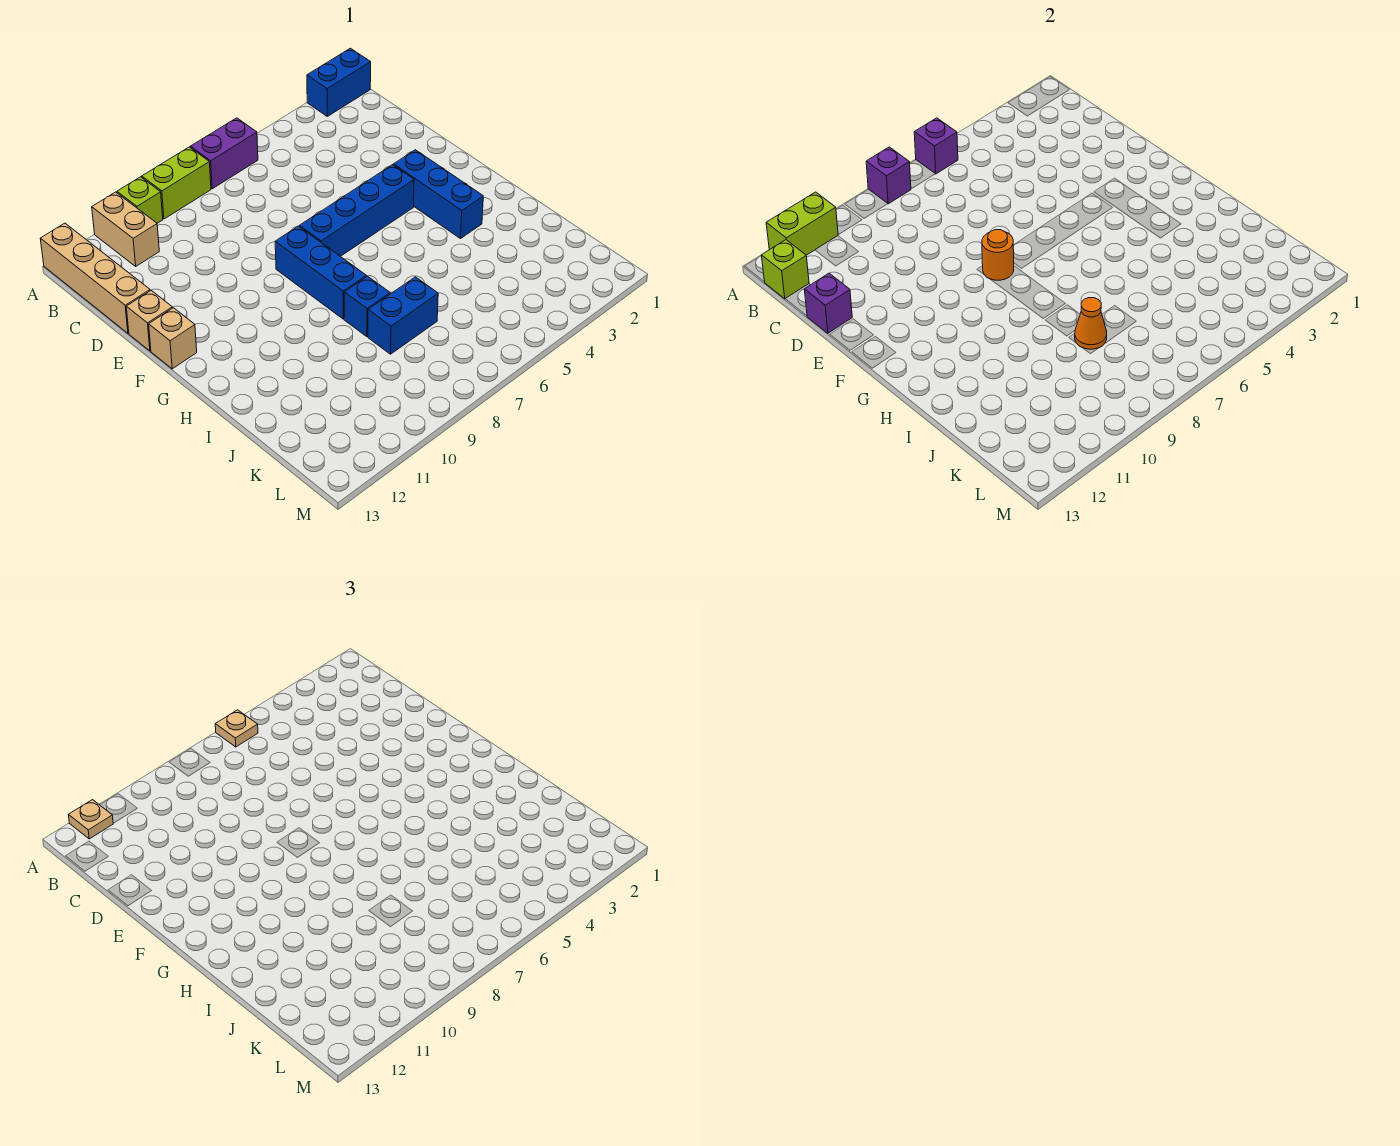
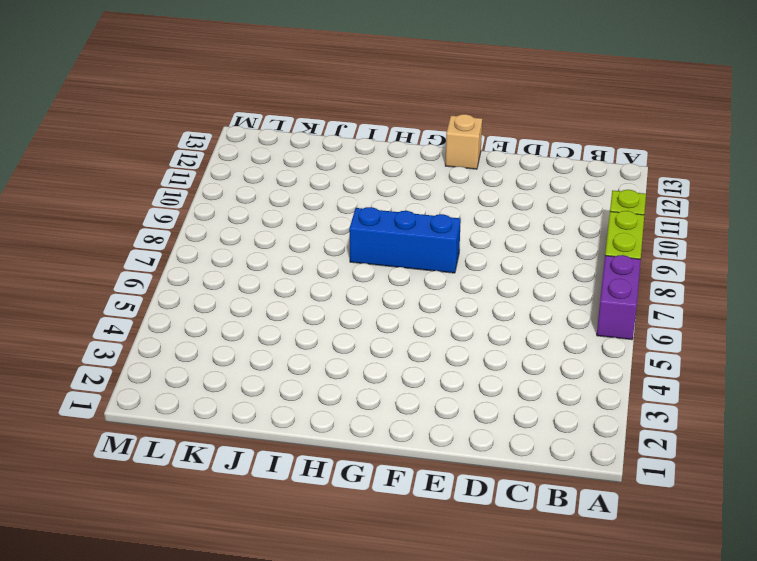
none -> blue brick A1:A2 level 1
none -> tan brick A11:B11 level 1
none -> tan brick A13:D13 level 1

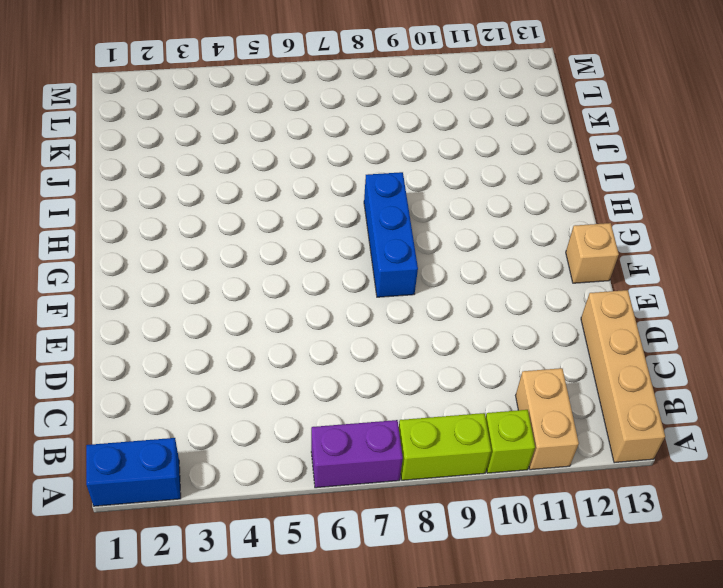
none -> tan brick E13 level 1
none -> blue brick F3:H3 level 1
none -> blue brick F4:F7 level 1

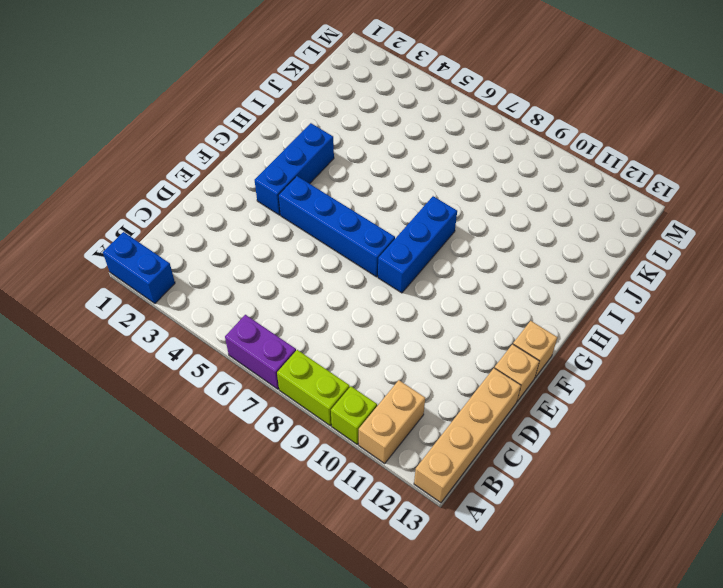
none -> blue brick I8 level 1
none -> blue brick J7:J8 level 1
none -> purple brick A6 level 2

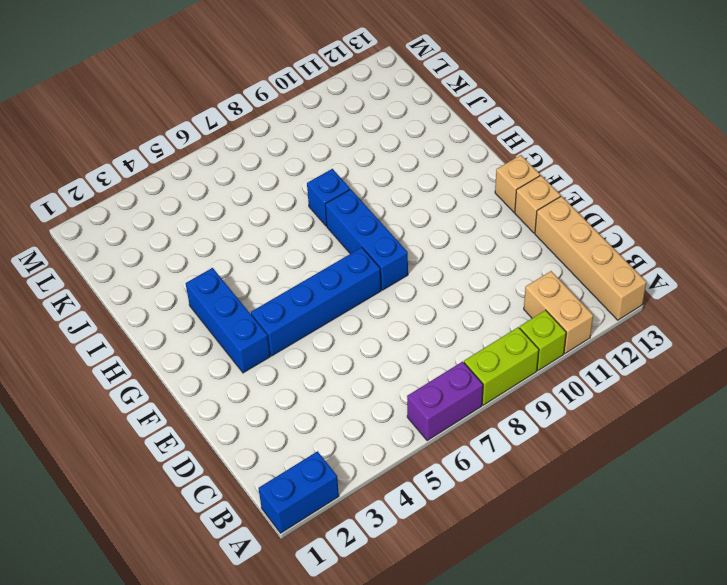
none -> blue brick J7:J8 level 1
none -> purple brick A6 level 2
none -> purple brick A8 level 2

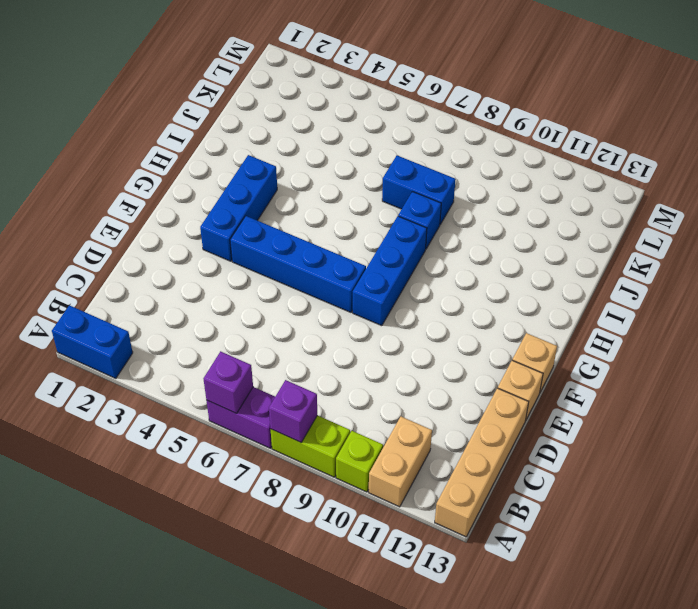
none -> lime brick A11:A12 level 2
none -> lime brick B13 level 2
none -> purple brick D13 level 2

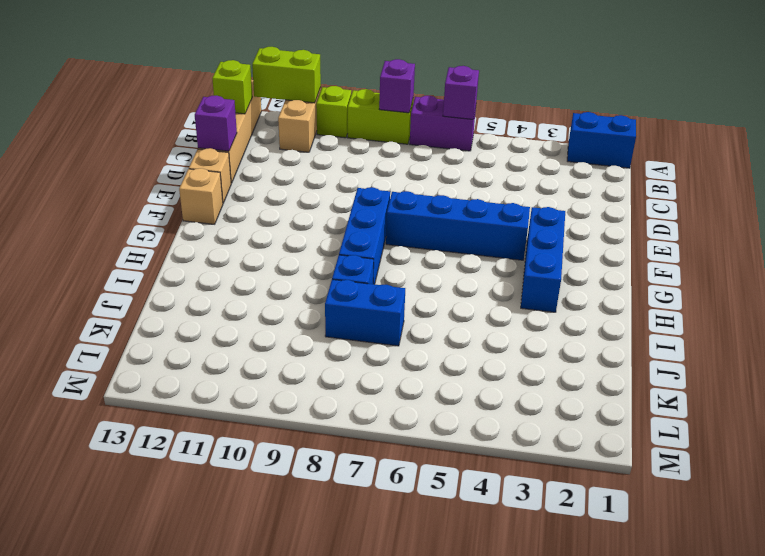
none -> orange round brick F8 level 2
none -> orange cone J8 level 2
none -> tan plate A6 level 3

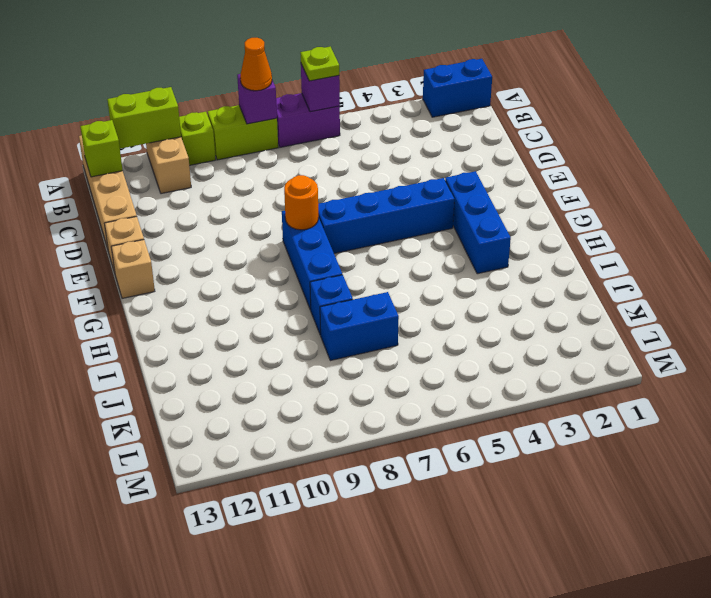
lime plate A6 level 3 -> tan plate A6 level 3
orange cone A8 level 3 -> orange cone J8 level 2
none -> purple brick D13 level 2
none -> tan plate A12 level 3

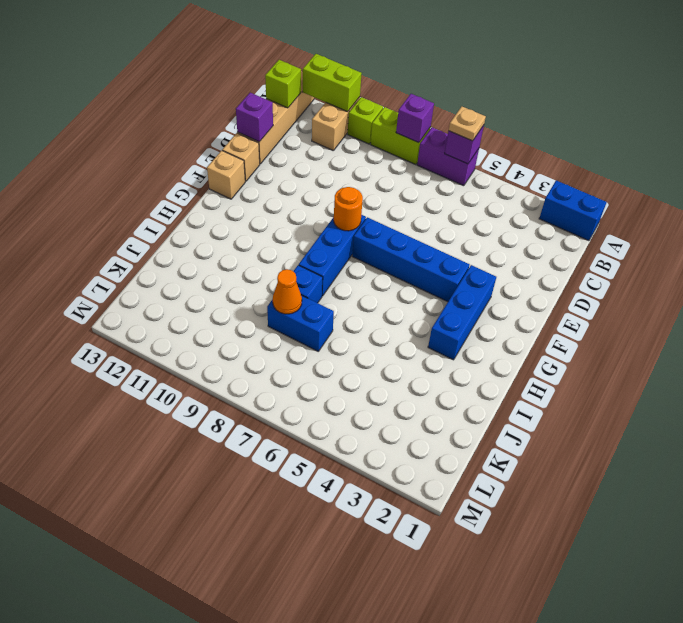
none -> tan plate A12 level 3

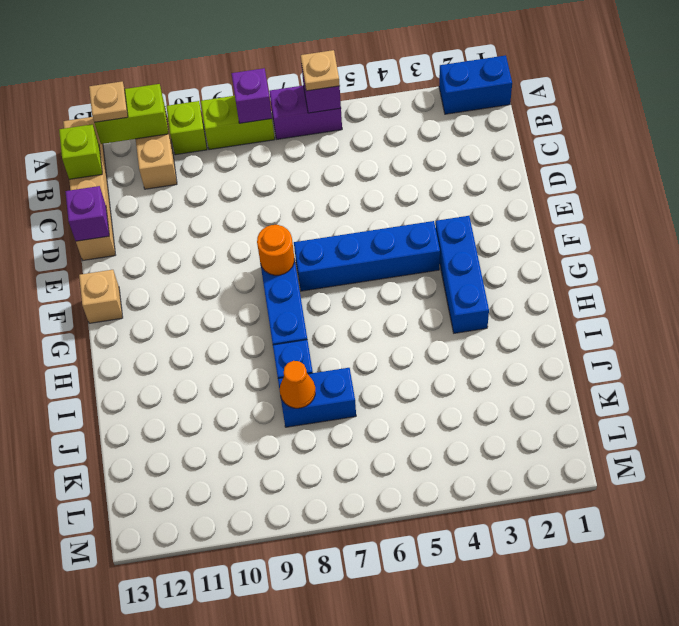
none -> tan brick E13 level 1

